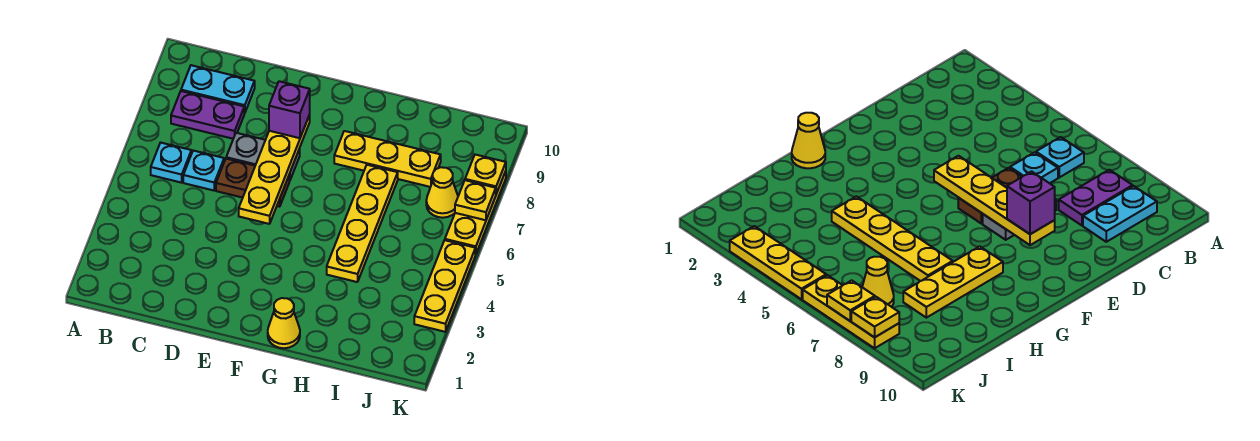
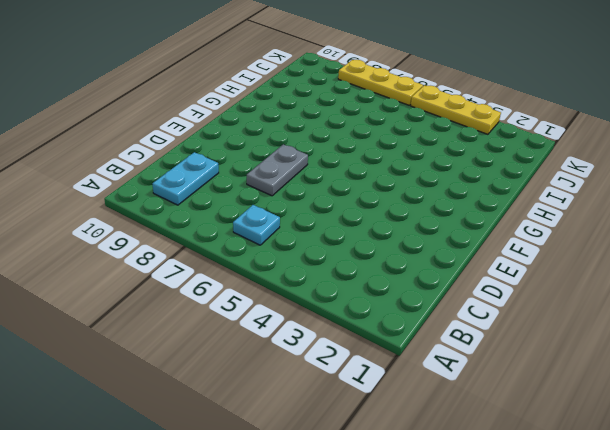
none -> purple plate B8:C8 level 1
none -> cyan plate C6 level 1
none -> brown plate D6:E6 level 1

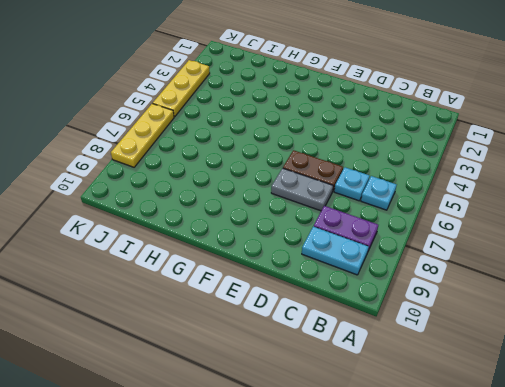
none -> yellow cone G1 level 1
none -> yellow plate G8:I8 level 1
none -> yellow plate H4:H7 level 1

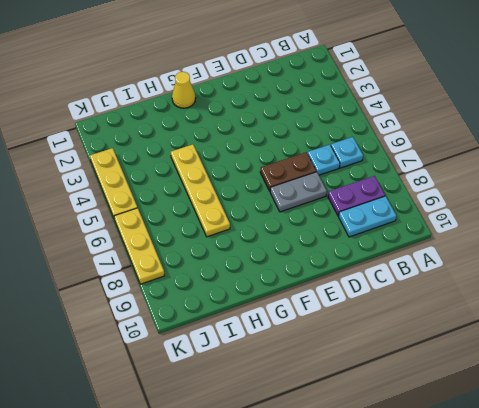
none -> yellow plate G8:I8 level 1
none -> yellow cone J7 level 1
none -> yellow plate E5:E8 level 2

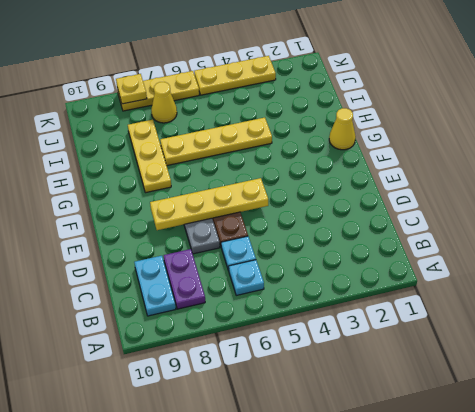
none -> yellow plate K7 level 2
none -> purple brick E8 level 3

